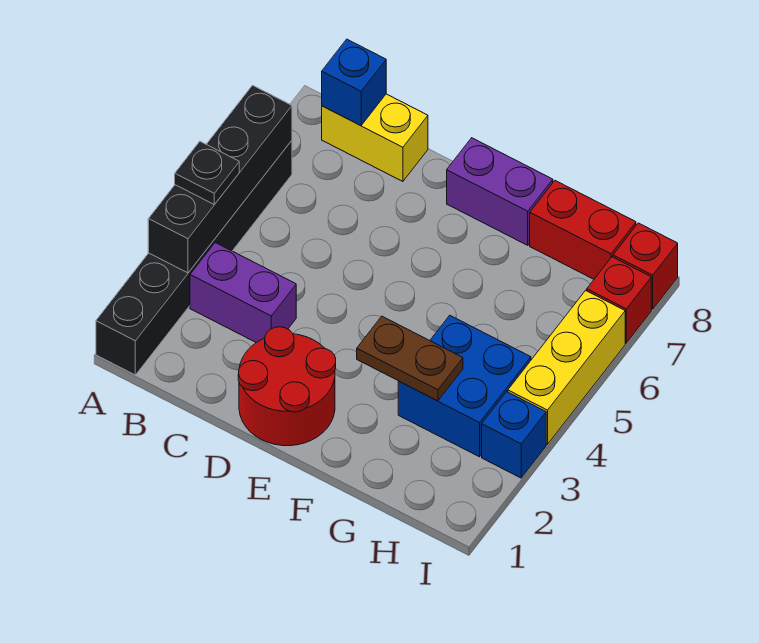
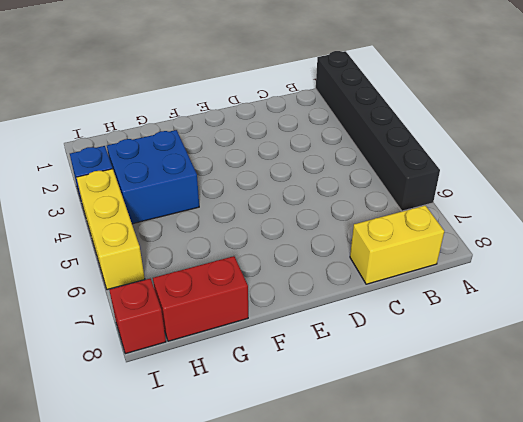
none -> purple brick B3:C3 level 1
none -> red round brick D1:E2 level 1
none -> purple brick E8:F8 level 1

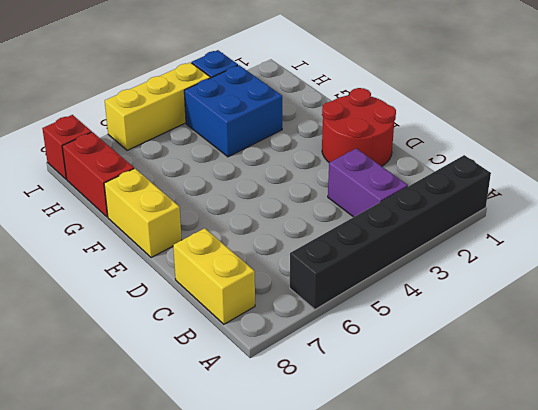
yellow brick E8:F8 level 1 -> purple brick E8:F8 level 1
none -> red brick I7 level 1
none -> black brick A3:A6 level 2
none -> blue brick B8 level 2

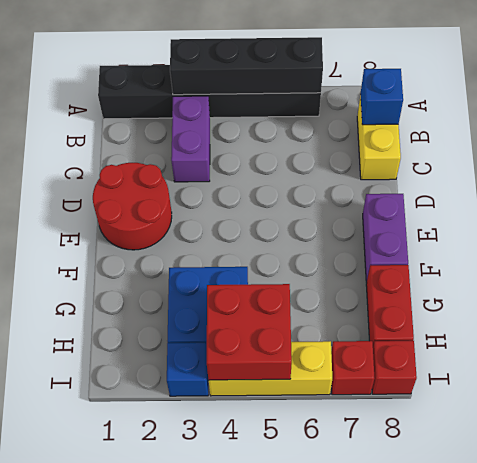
red brick H4:I5 level 2 -> none
none -> brown plate F3:G3 level 2
none -> black plate A4 level 3

